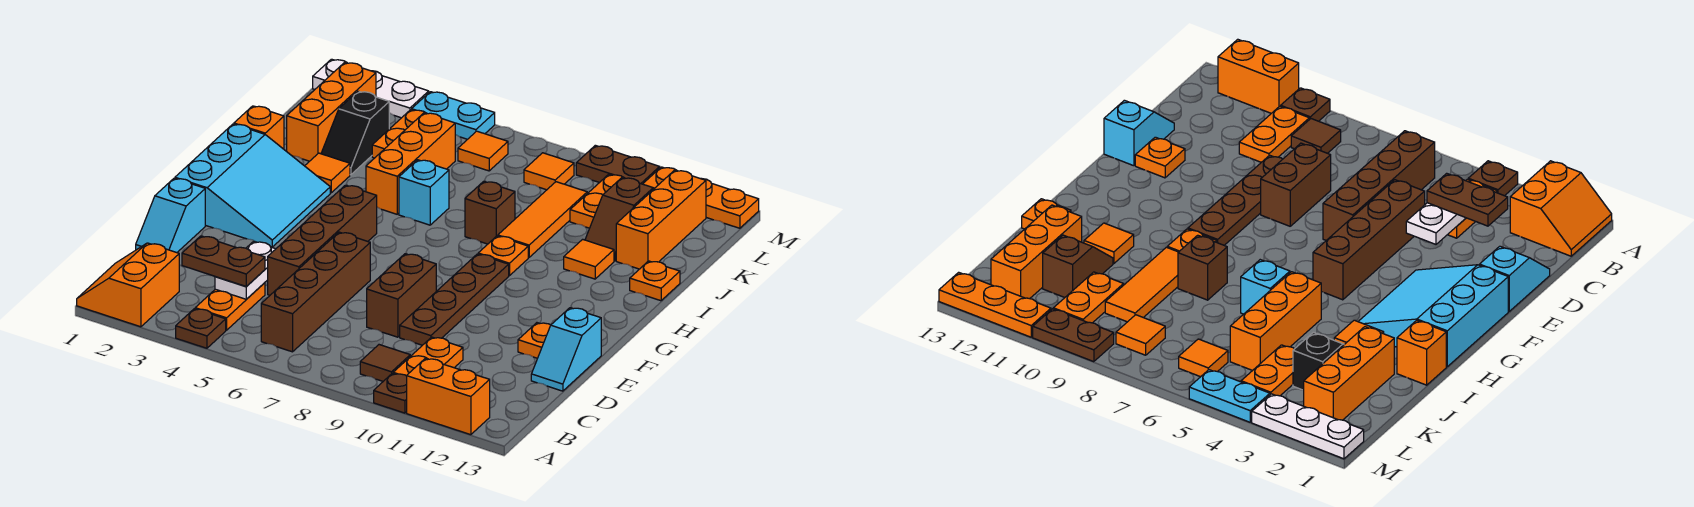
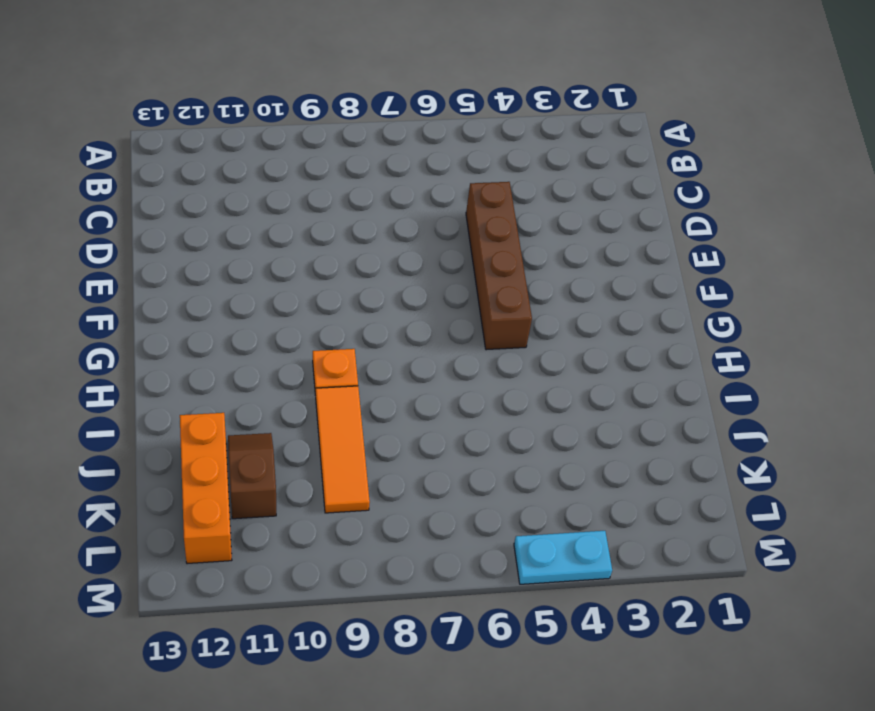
none -> orange slope A1:B2 level 1 top 2
none -> brown plate A4 level 1
none -> brown plate A10 level 1
none -> orange brick A11:A12 level 1

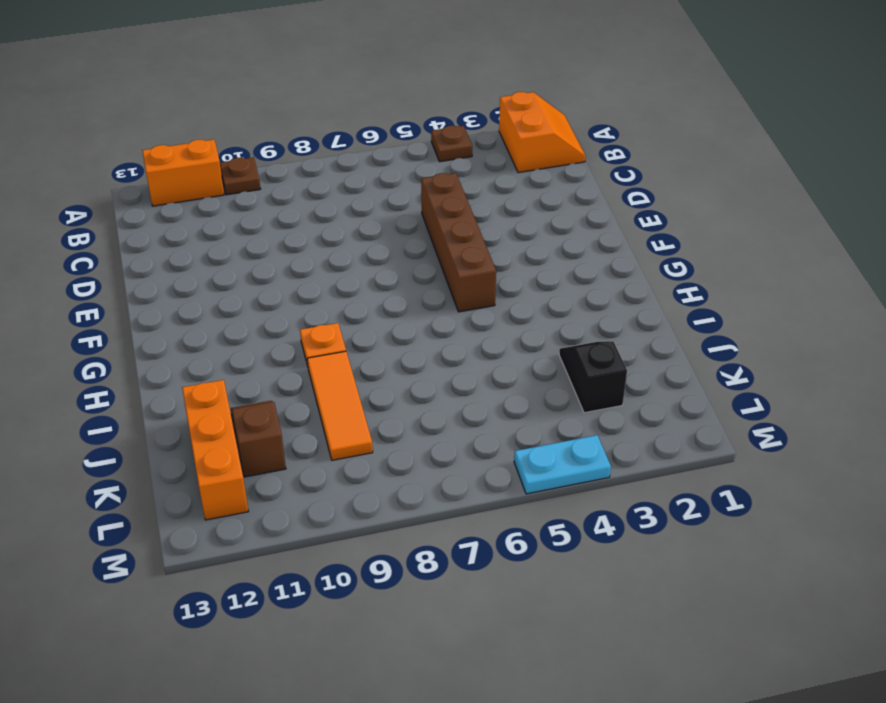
none -> orange plate B4:C4 level 1
none -> brown brick B6:E6 level 1
none -> brown tile B9 level 1
none -> orange plate B10:C10 level 1

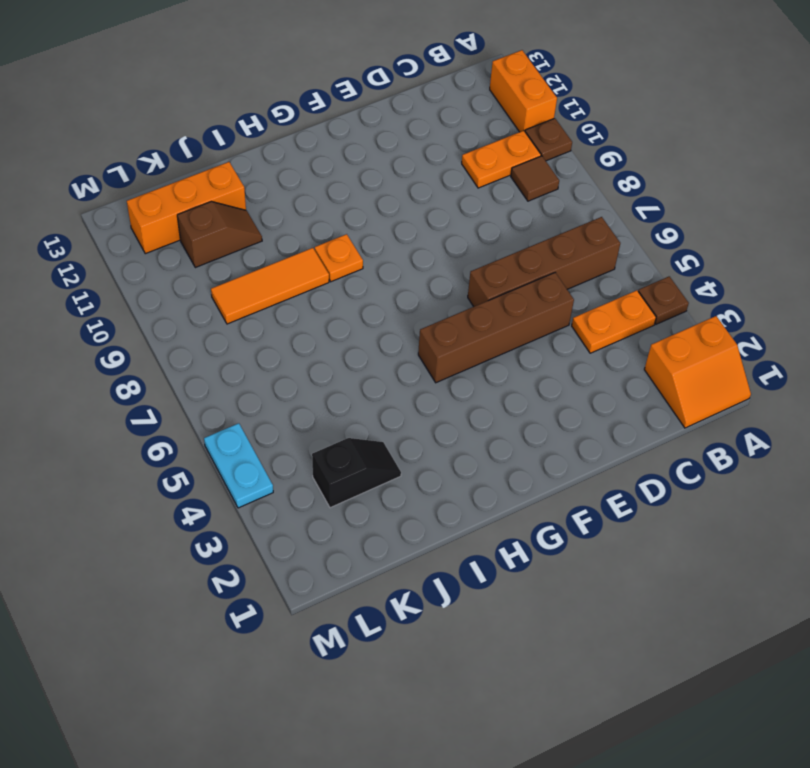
none -> cyan slope D1:E1 level 1 top E
none -> brown brick D8:E8 level 1
none -> brown plate D9:G9 level 1
none -> cyan slope D13:E13 level 1 top E

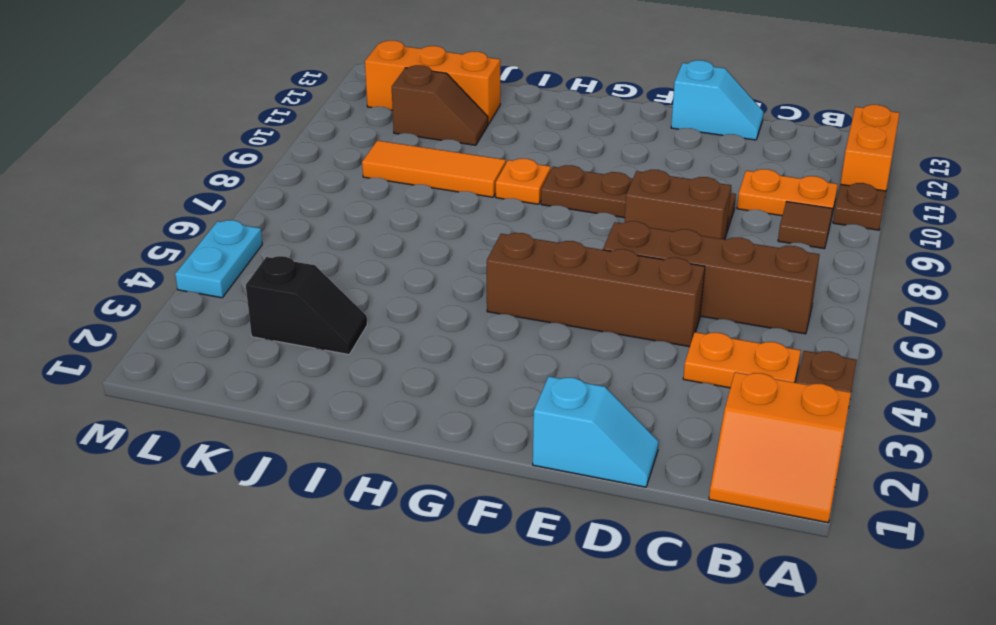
none -> orange plate E12 level 1
none -> cyan slope F1:H3 level 1 top 1
none -> orange brick I1 level 1
none -> orange tile I3 level 1

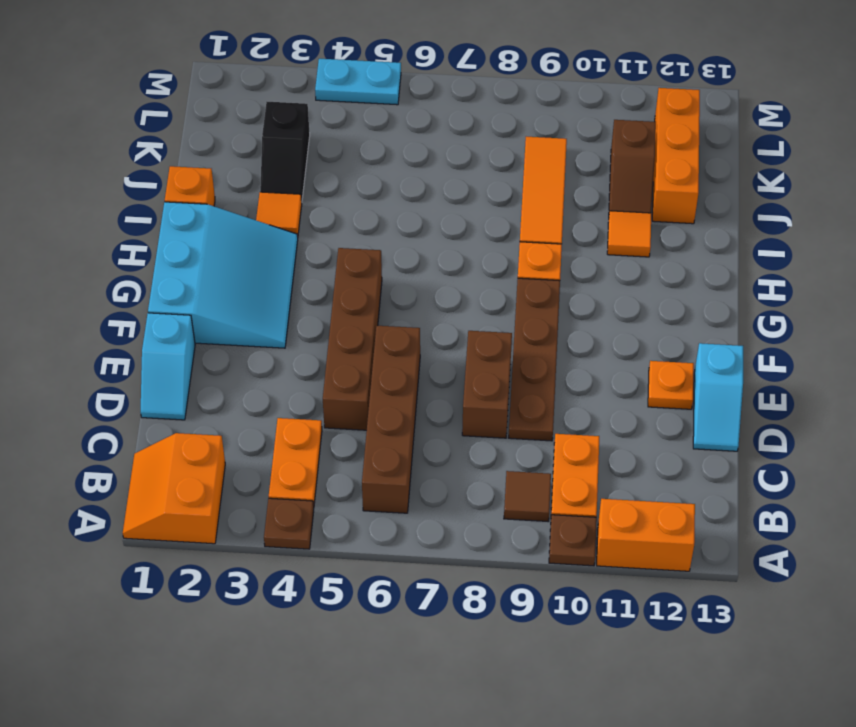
none -> orange brick I5:K5 level 1
none -> cyan brick I6 level 1
none -> brown brick I8 level 1
none -> orange plate I13 level 1

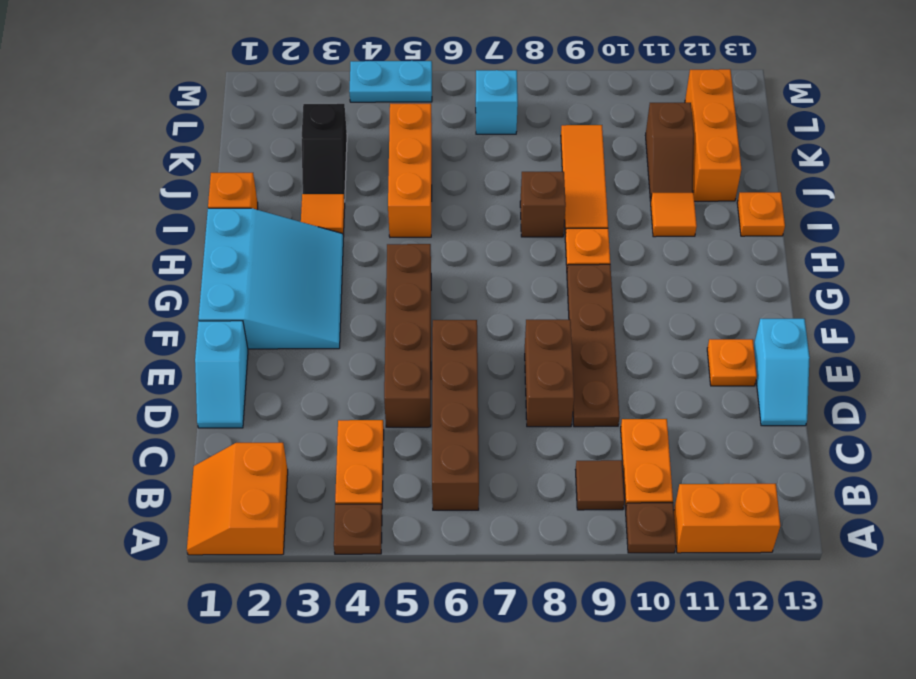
cyan brick L7 level 1 -> cyan brick I6 level 1
none -> orange brick J2:L2 level 1
none -> orange plate K4:L4 level 1
none -> orange plate K10:L10 level 1
none -> orange tile L6 level 1

